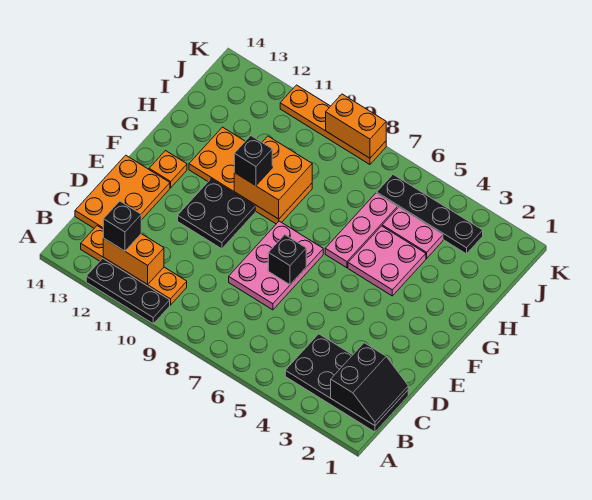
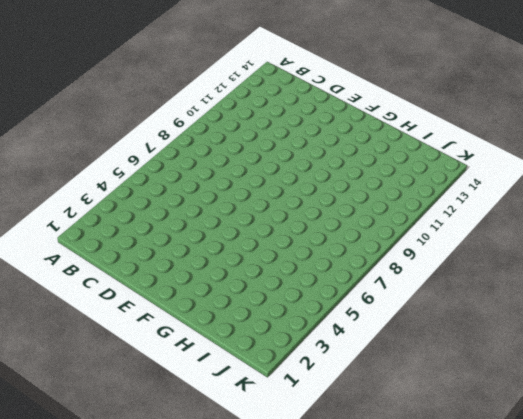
none -> black plate A10:A12 level 1
none -> black plate B1:C4 level 1
none -> orange plate B10:B13 level 1

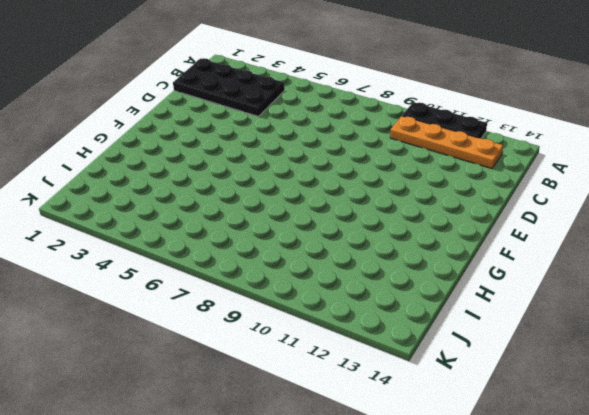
none -> orange plate C13:E14 level 1
none -> pink plate D7:F8 level 1
none -> black plate E10:F11 level 1

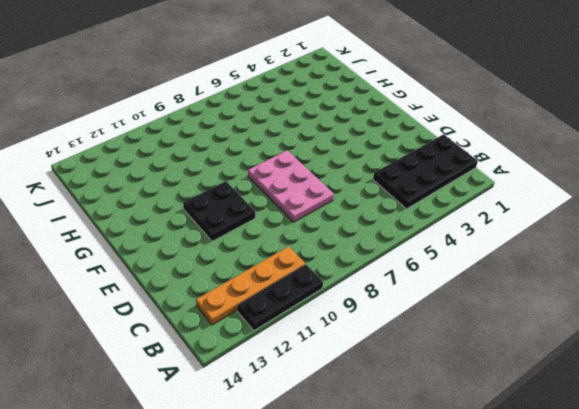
none -> orange plate C13:E14 level 1
none -> orange plate F13 level 1
none -> pink plate G4:H5 level 1

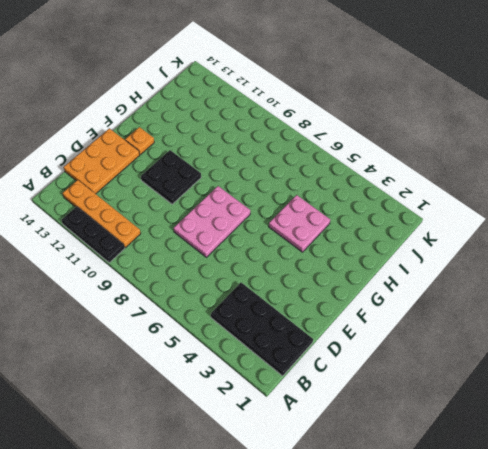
none -> pink plate G6:I6 level 1
none -> orange plate G9:H12 level 1
none -> pink plate I4:I5 level 1

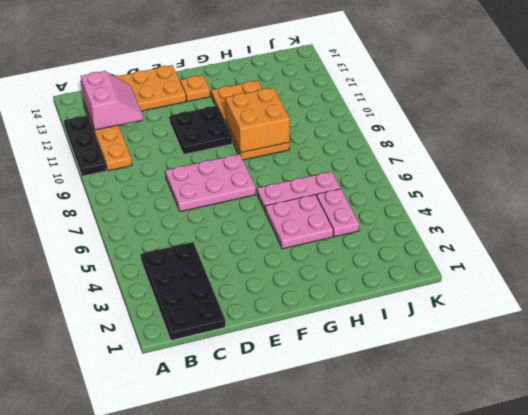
pink slope B12:C13 level 2 top B -> orange brick B11:B12 level 2
none -> black plate J3:J6 level 1
none -> orange plate K8:K11 level 1
none -> black slope B1:C2 level 2 top 2

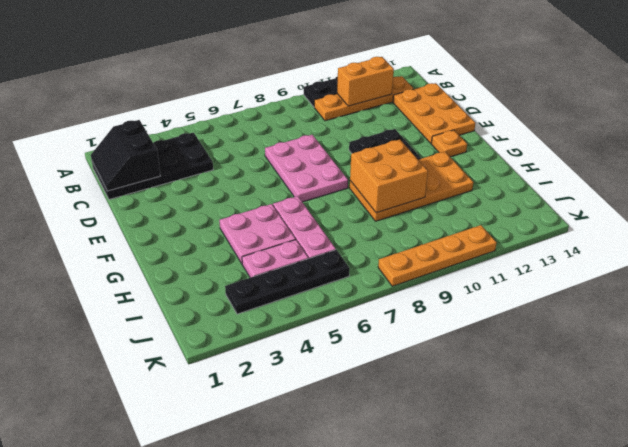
none -> black brick E7 level 2
none -> orange brick K8:K9 level 2
none -> black brick B12 level 3

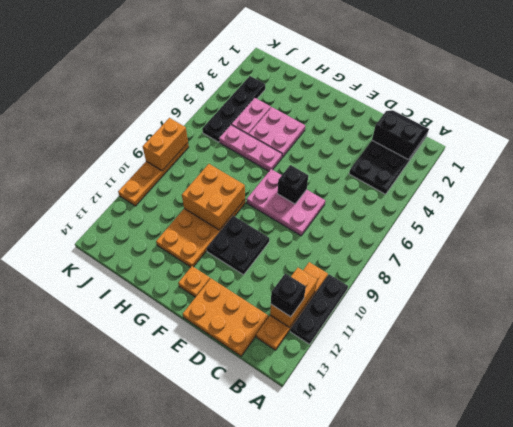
none -> black brick G10 level 3

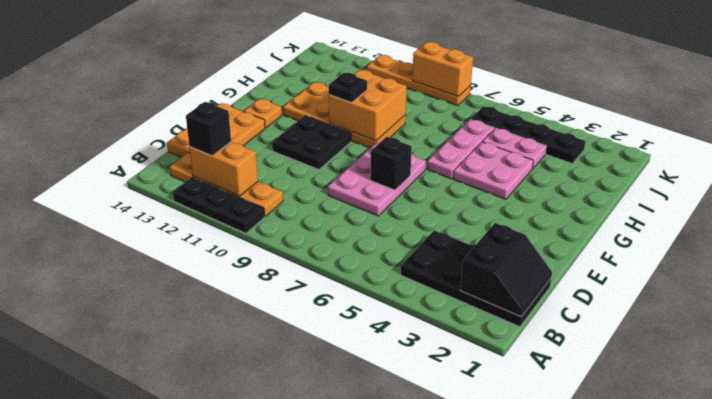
black plate G10 level 3 -> black brick G10 level 3

